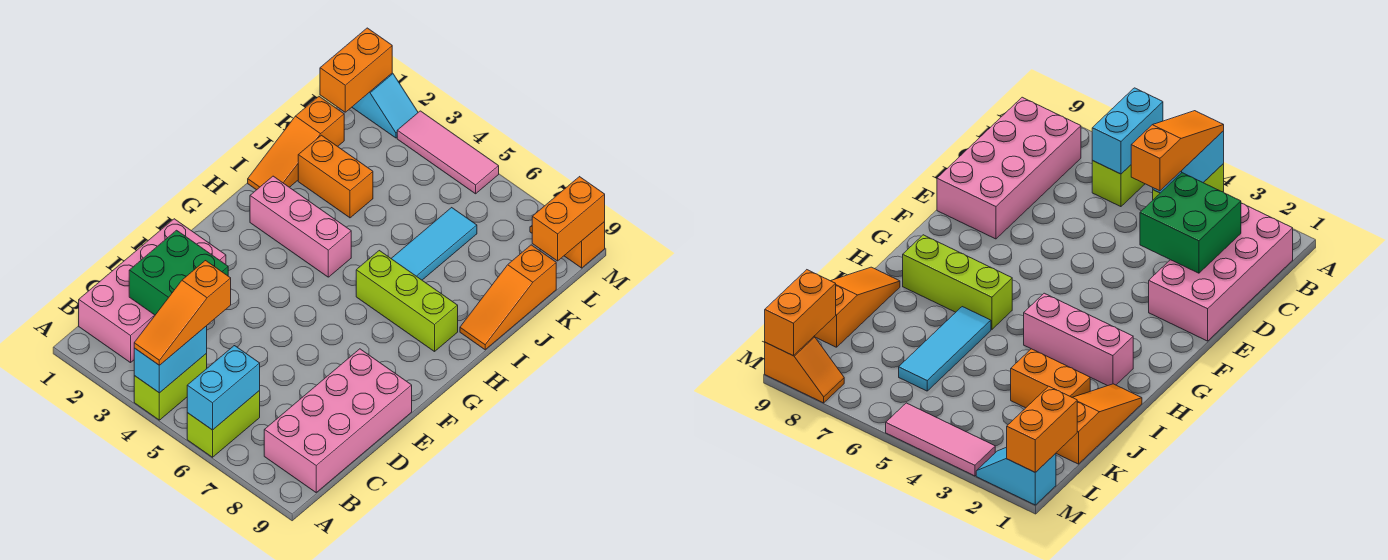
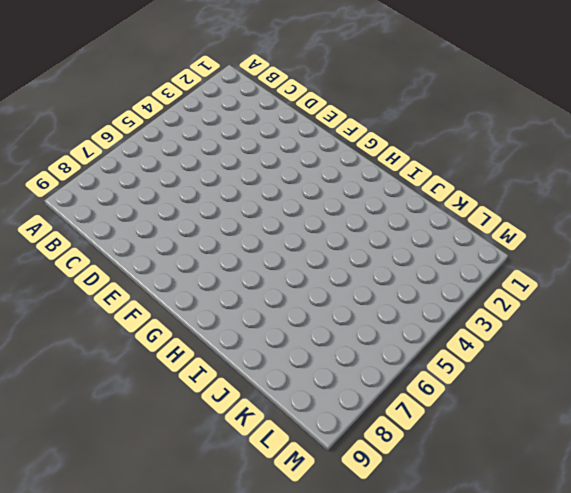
none -> lime brick A4:B4 level 1
none -> lime brick A6:B6 level 1
none -> pink brick B1:E2 level 1

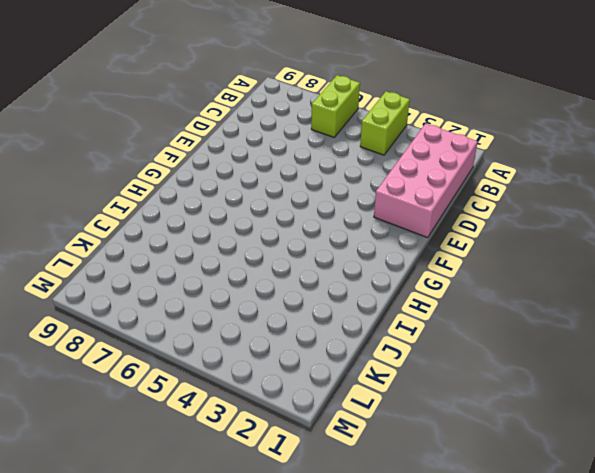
none -> pink brick B8:E9 level 1
none -> pink brick H2:H4 level 1
none -> lime brick H6:H8 level 1

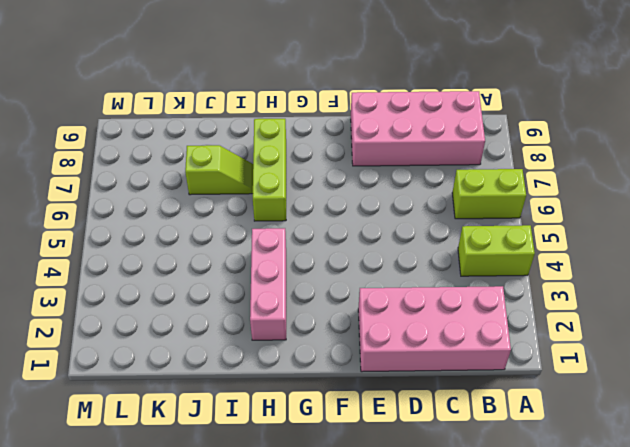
lime slope I7:J7 level 1 top J -> none
none -> orange slope I1:K1 level 1 top K
none -> cyan tile I6:K6 level 1
none -> orange slope I9:K9 level 1 top K

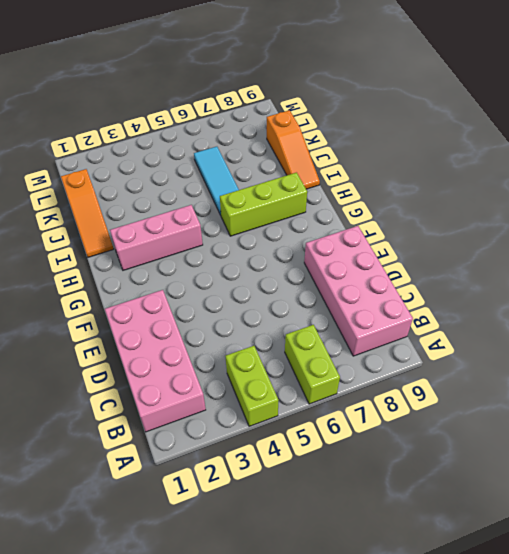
none -> orange brick J2:J3 level 1
none -> cyan slope M1:M2 level 1 top 1
none -> pink tile M3:M5 level 1

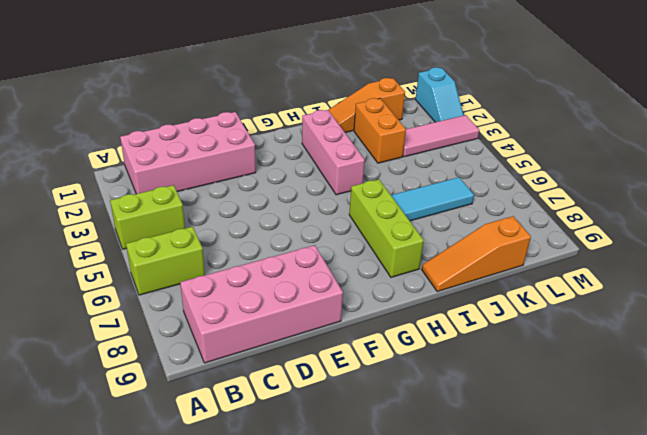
pink tile K3:M3 level 1 -> pink tile M3:M5 level 1
none -> orange slope M8:M9 level 1 top 9
none -> cyan brick A4:B4 level 2
none -> cyan brick A6:B6 level 2

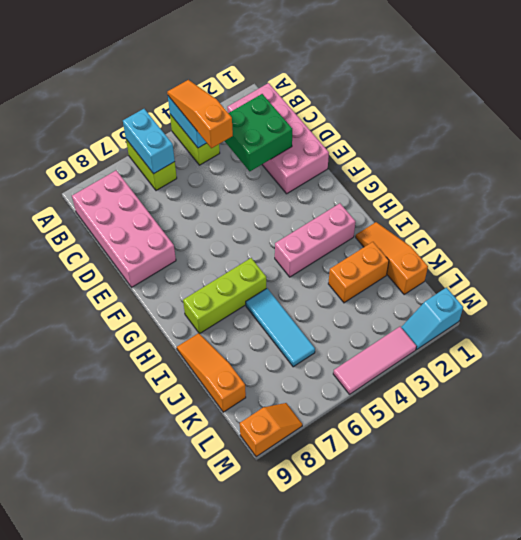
none -> orange brick L1:M1 level 2
none -> orange brick L9:M9 level 2

